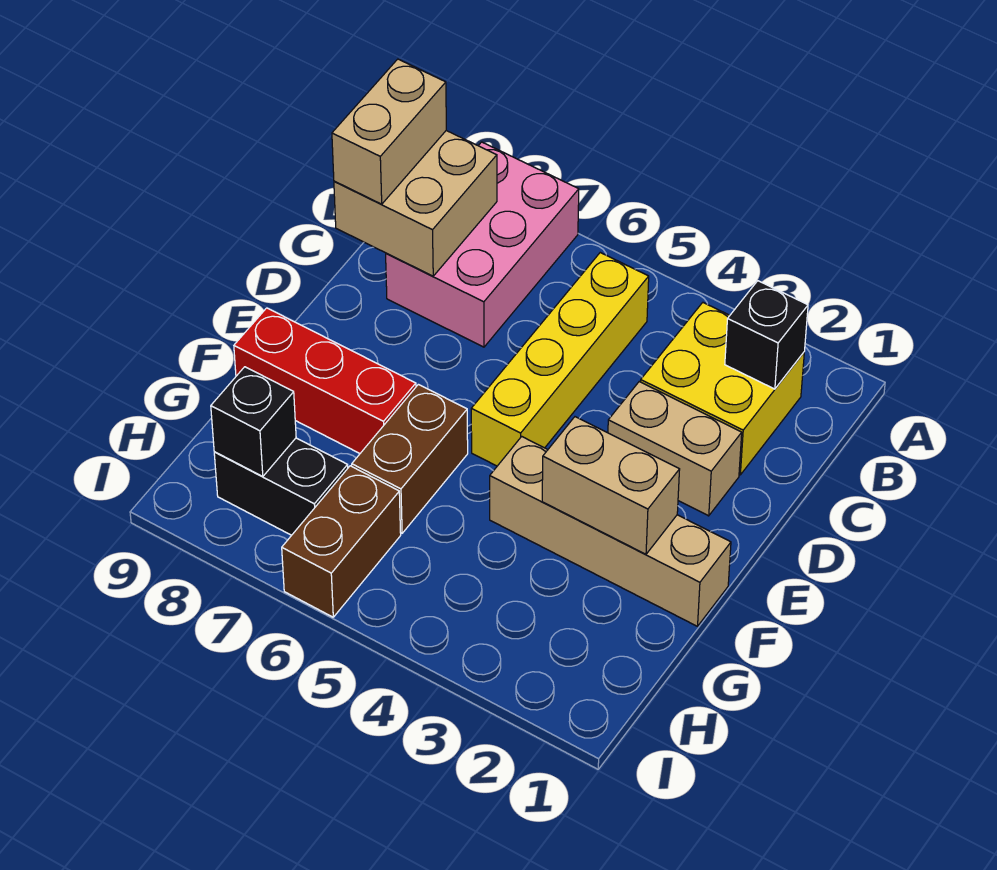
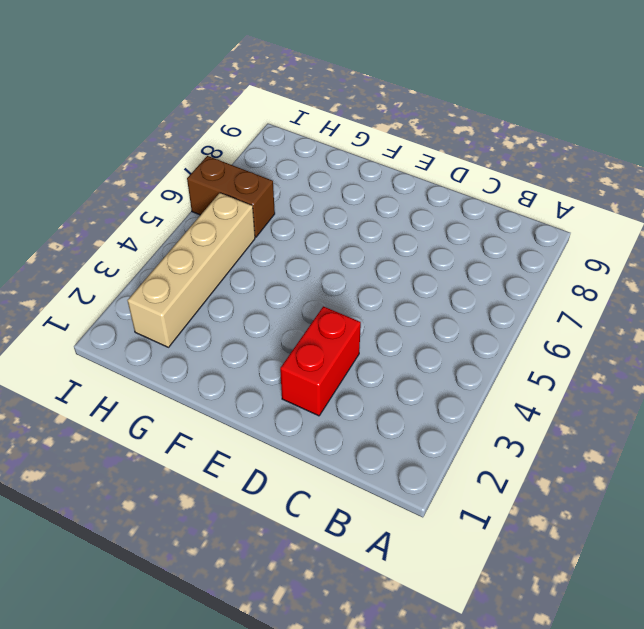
red brick D2:D3 level 1 -> tan brick D2:D3 level 1
tan brick H2:H5 level 1 -> tan brick F1:F4 level 1
none -> pink brick A7:C8 level 1
none -> yellow brick B2:C3 level 1
none -> yellow brick B5:E5 level 1

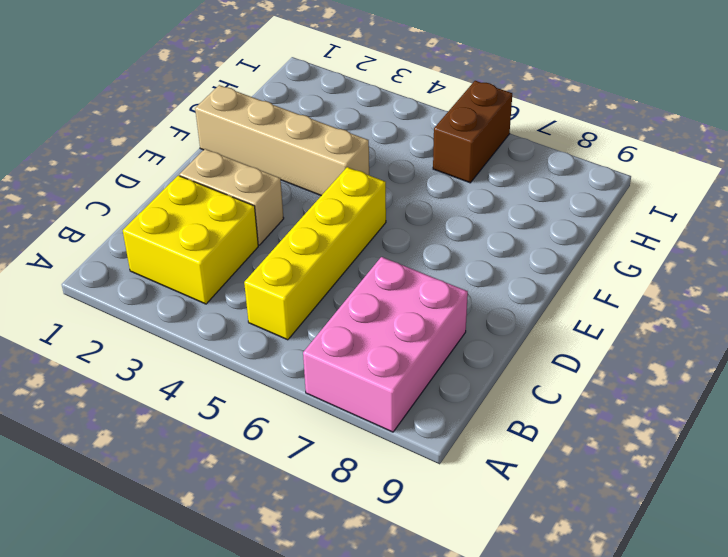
none -> brown brick F6:G6 level 1
none -> red brick F7:F9 level 1
none -> black brick H7:H8 level 1

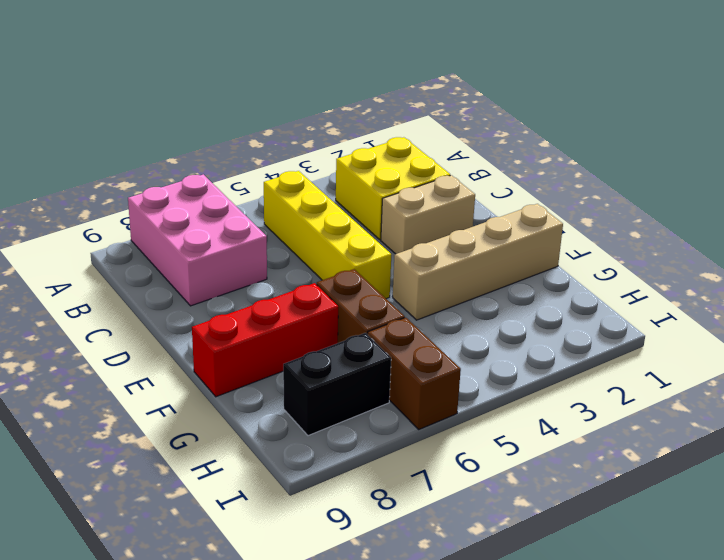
none -> black brick B2 level 2
none -> tan brick B8:C9 level 2
none -> tan brick F2:F3 level 2

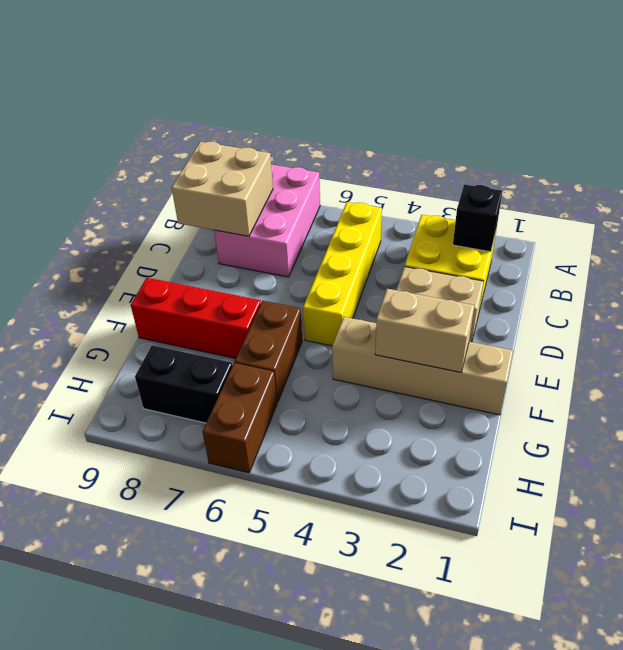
none -> black brick H8 level 2
none -> tan brick B9:C9 level 3

